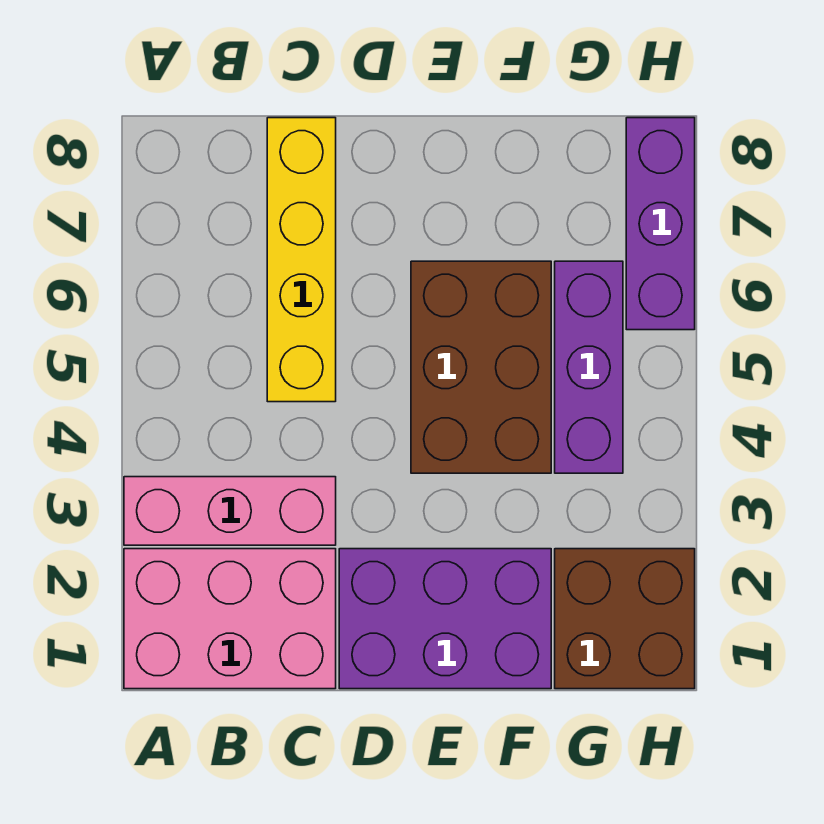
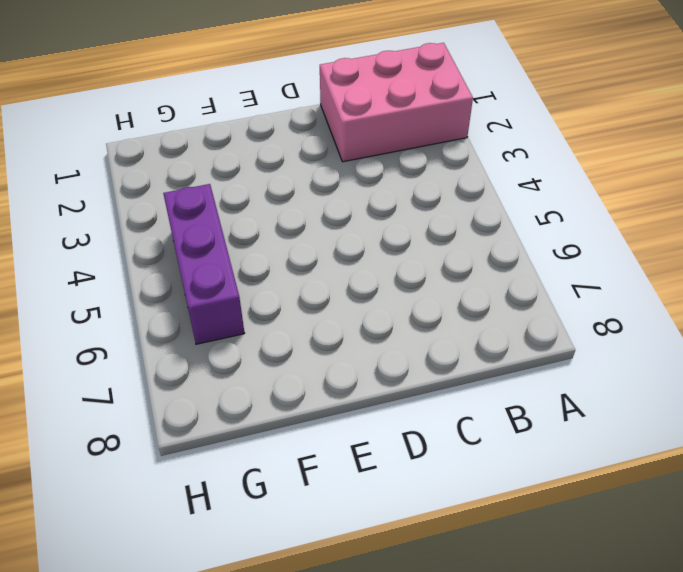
none -> pink brick A3:C3 level 1
none -> yellow brick C5:C8 level 1

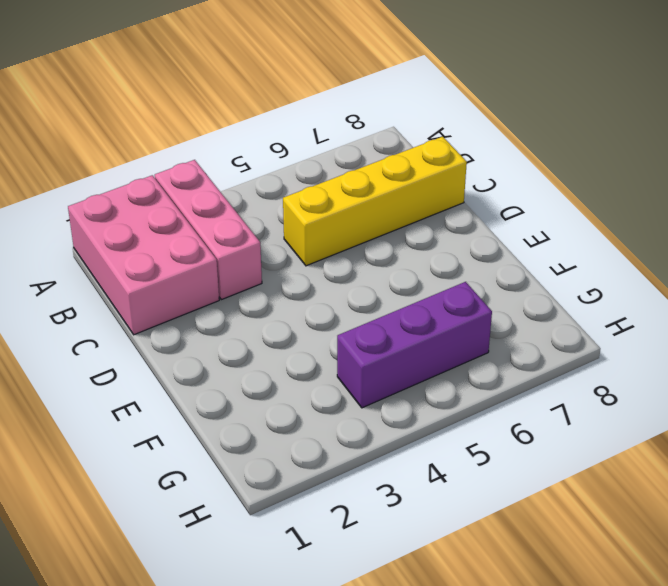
none -> purple brick D1:F2 level 1
none -> brown brick E4:F6 level 1

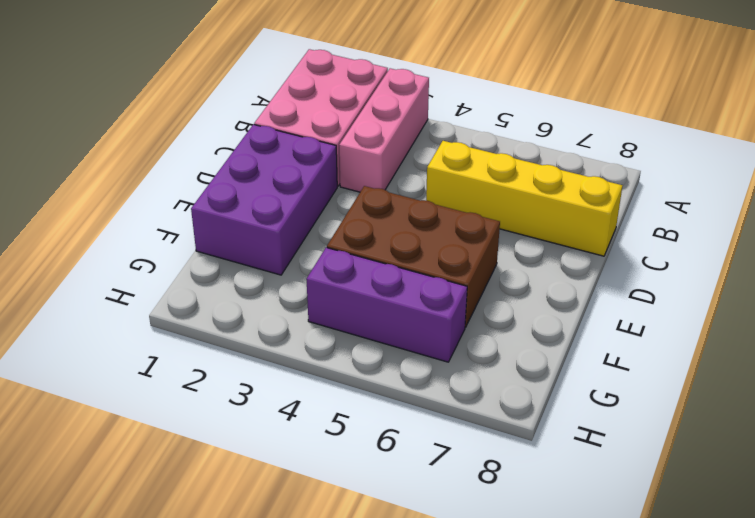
none -> brown brick G1:H2 level 1
none -> purple brick H6:H8 level 1

